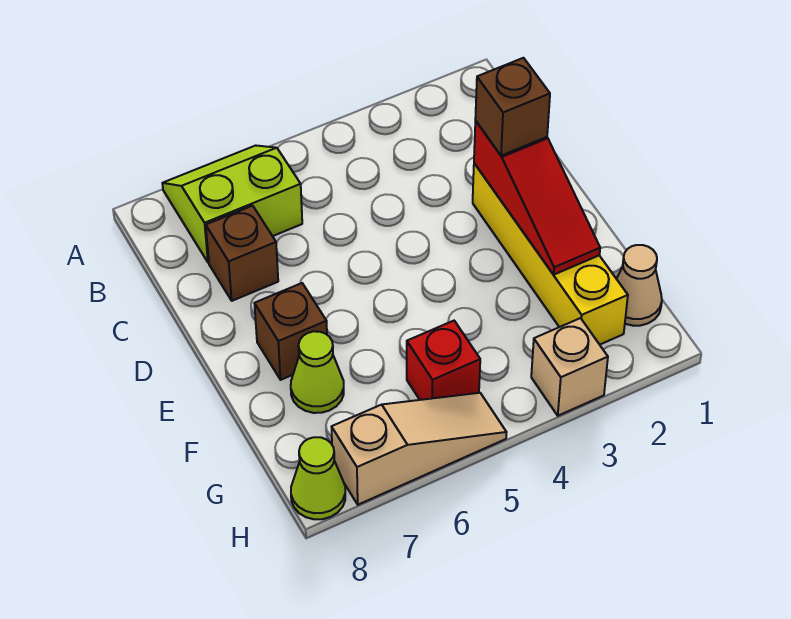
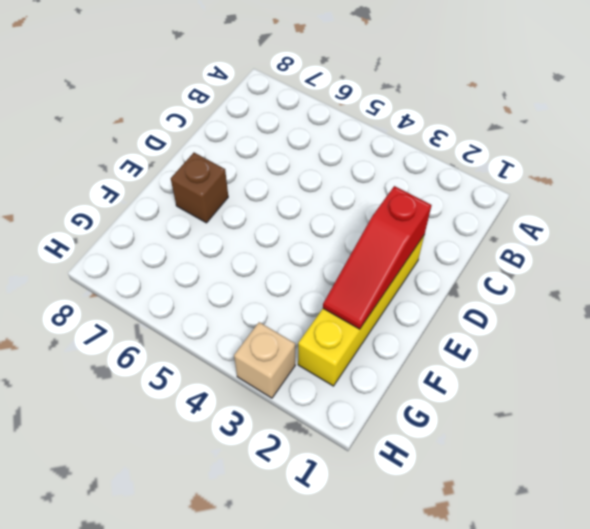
none -> lime slope A6:B7 level 1 top B
none -> brown brick C7 level 1
none -> lime cone F7 level 1

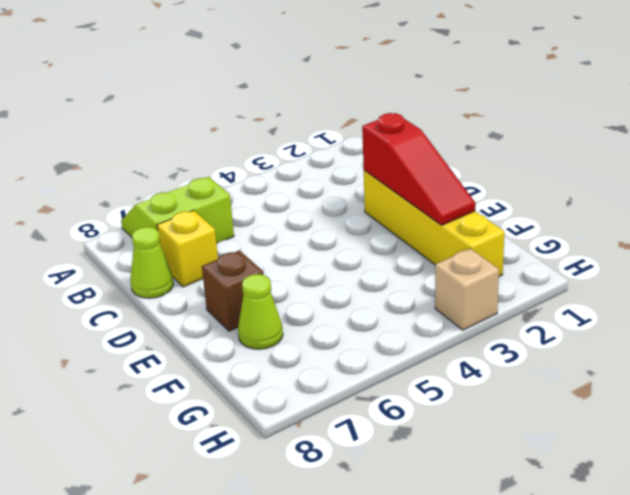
yellow brick C7 level 1 -> brown brick C7 level 1
lime cone C8 level 1 -> lime cone H8 level 1
none -> tan cone G1 level 1
none -> red brick G5 level 1
none -> tan slope H5:H7 level 1 top 7

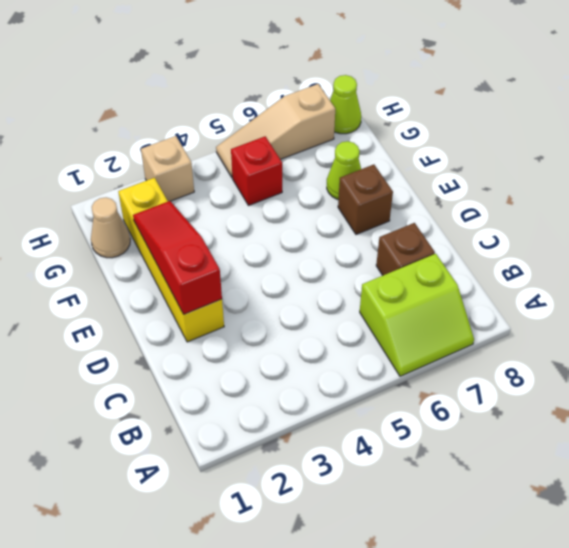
none -> brown brick D2 level 3

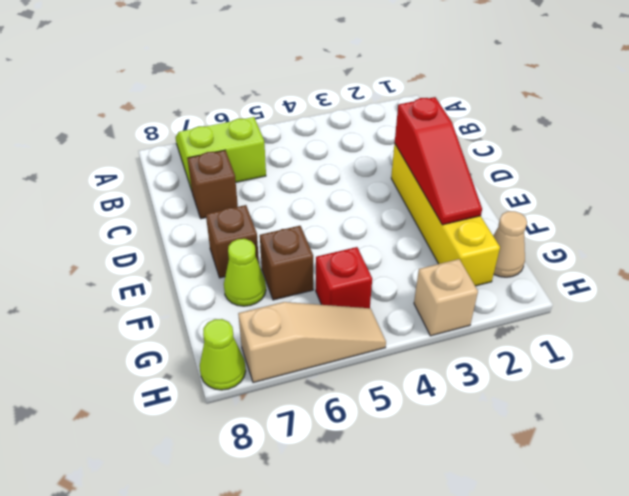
brown brick F6 level 1 -> brown brick D2 level 3

